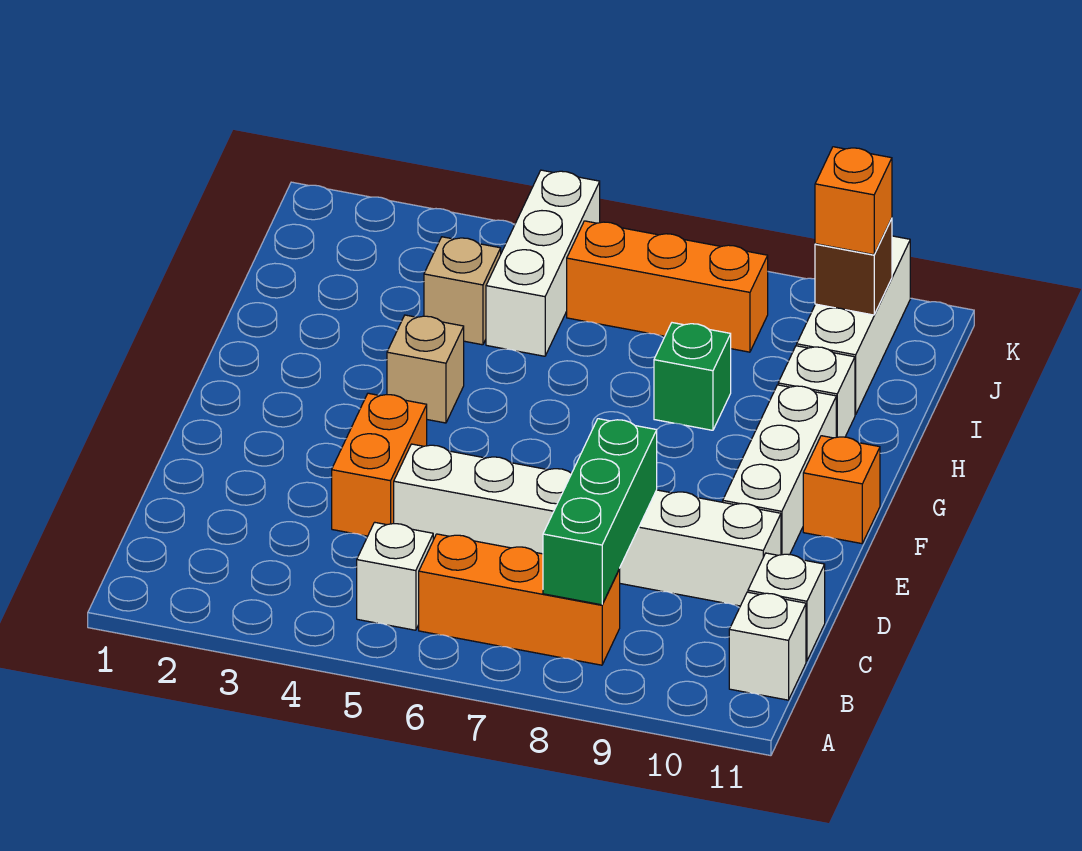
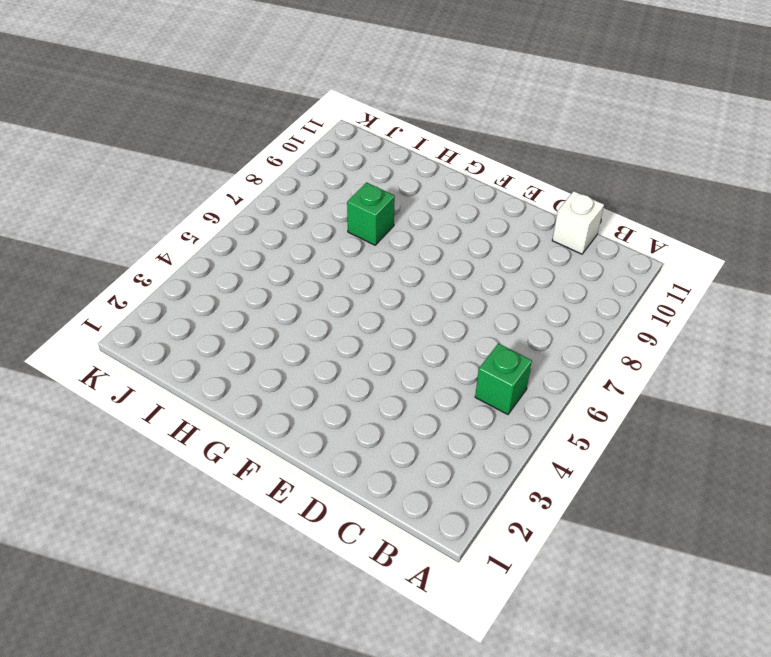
green brick B5 level 1 -> white brick B5 level 1
none -> orange brick B6:B8 level 1
none -> white brick B11 level 1
none -> orange brick D4:E4 level 1

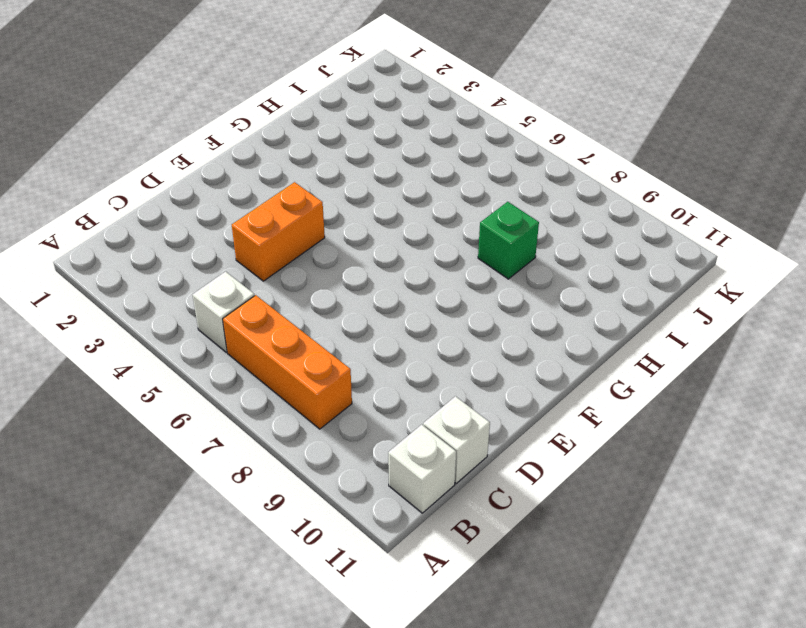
none -> white brick D5:D10 level 1
none -> white brick E10:G10 level 1
none -> orange brick F11 level 1

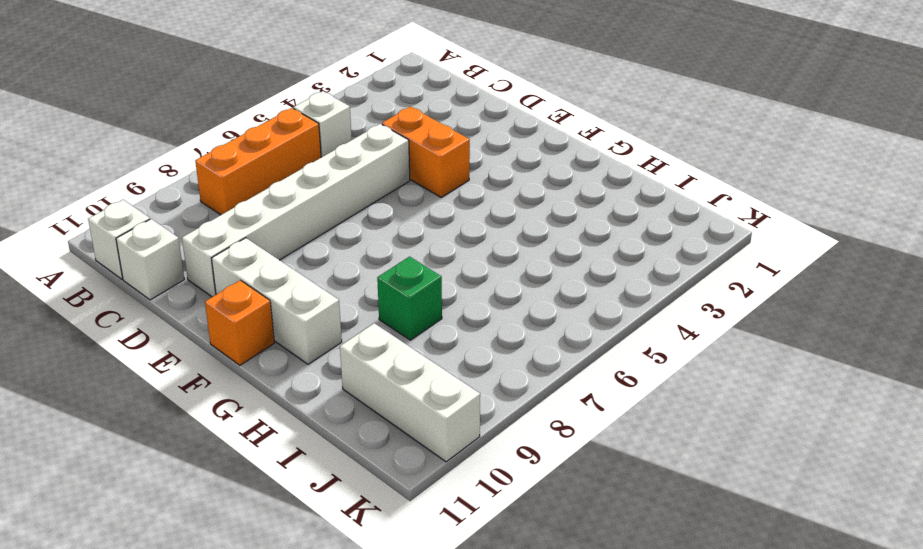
none -> tan brick G4 level 1
none -> white brick H10 level 1
none -> tan brick I4 level 1

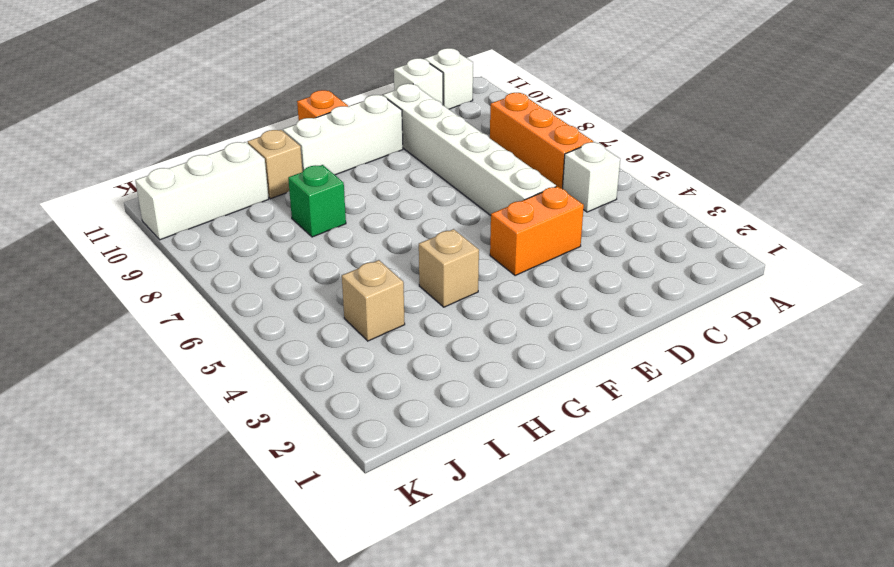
tan brick H10 level 1 -> white brick H10 level 1
none -> white brick I5:K5 level 1
none -> orange brick J6:J8 level 1
none -> green brick B8:D8 level 2

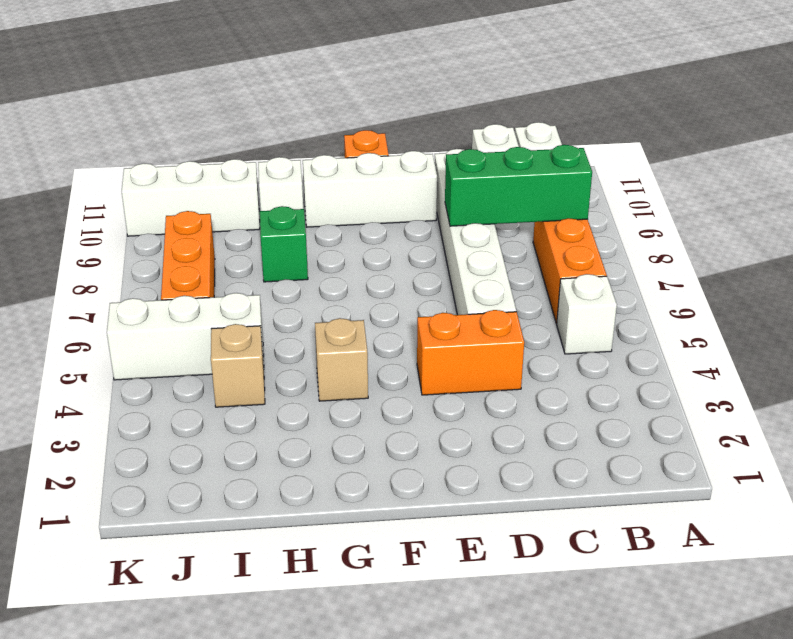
none -> brown brick J10 level 2
none -> orange brick J10 level 3

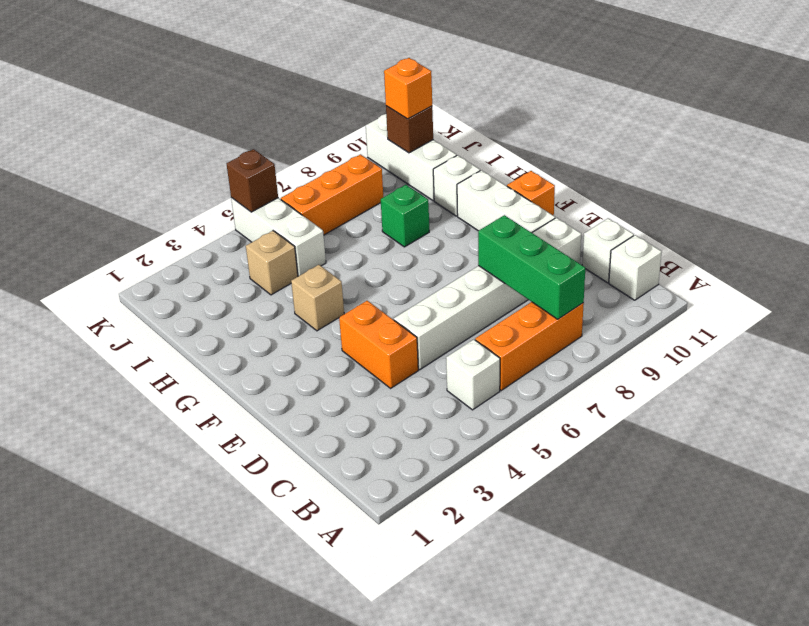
brown brick K5 level 2 -> none

